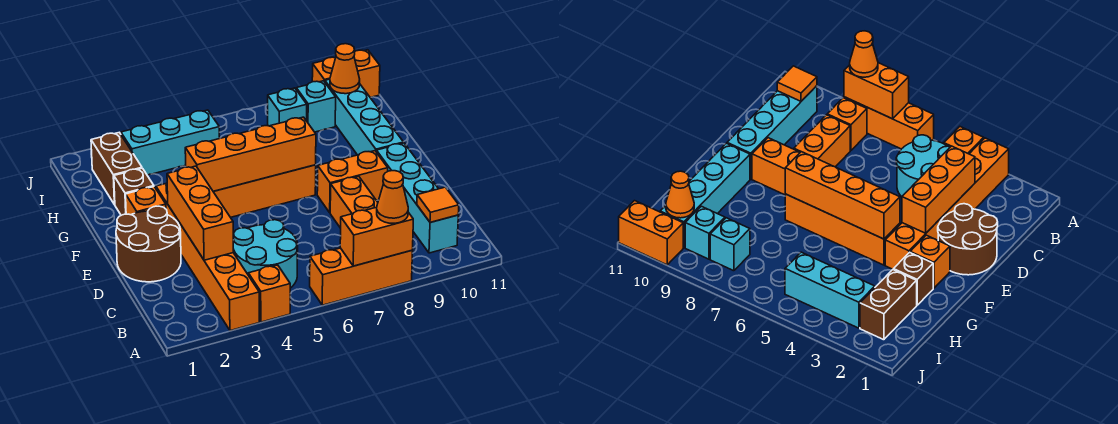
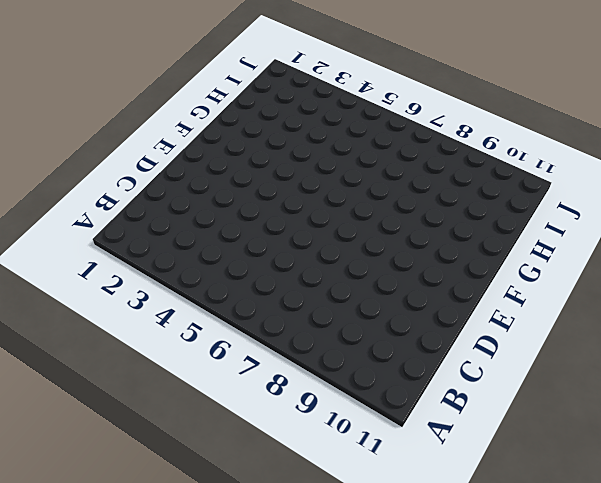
none -> orange brick A3:F3 level 1
none -> orange brick A4 level 1
none -> orange brick A6:A8 level 1

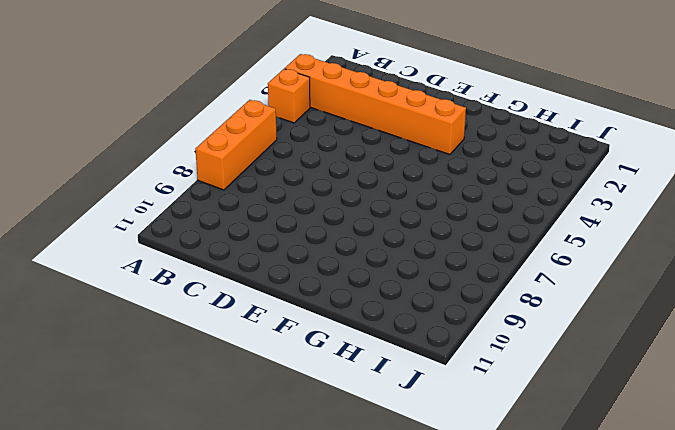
none -> cyan round brick B4:C5 level 1
none -> orange brick B8 level 1
none -> cyan brick B10:E10 level 1

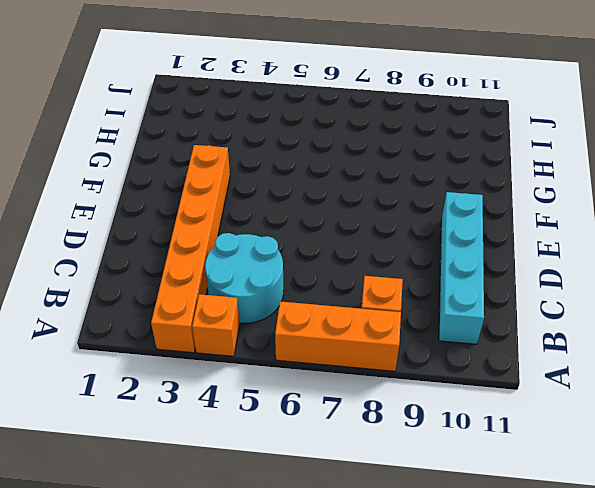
none -> orange brick C8:D8 level 1
none -> brown round brick D1:E2 level 1
none -> orange brick E8:E9 level 1

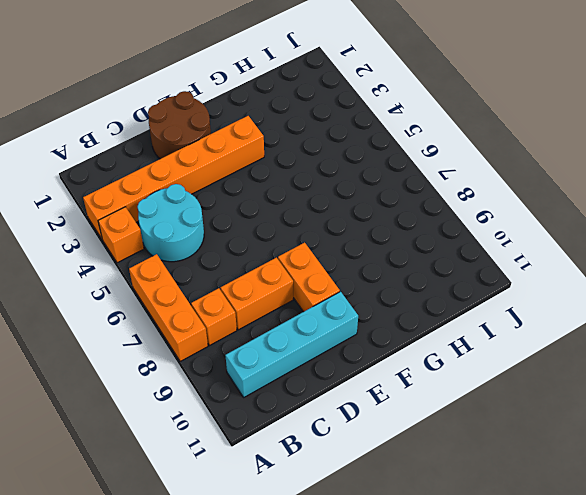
none -> orange brick F2 level 1
none -> orange brick F4:F7 level 1
none -> cyan brick F10:I10 level 1

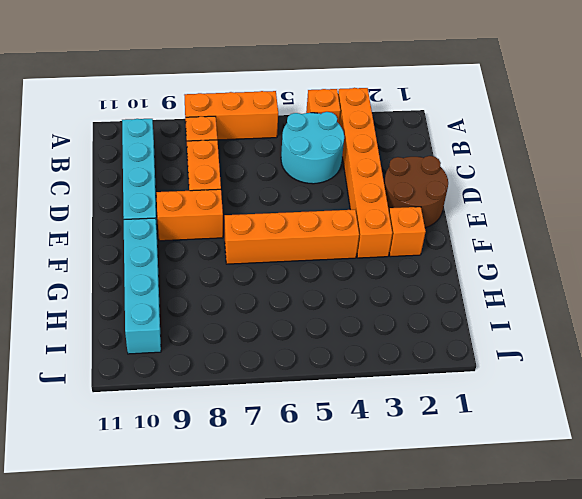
none -> brown brick G2 level 1
none -> brown brick H2:I2 level 1
none -> cyan brick I3:I5 level 1

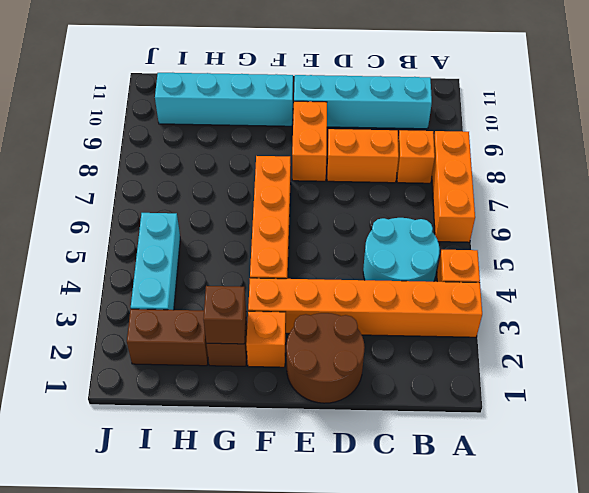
brown brick G2 level 2 -> none
none -> cyan brick I8 level 1
none -> cyan brick I9 level 1
none -> orange brick J10:J11 level 1

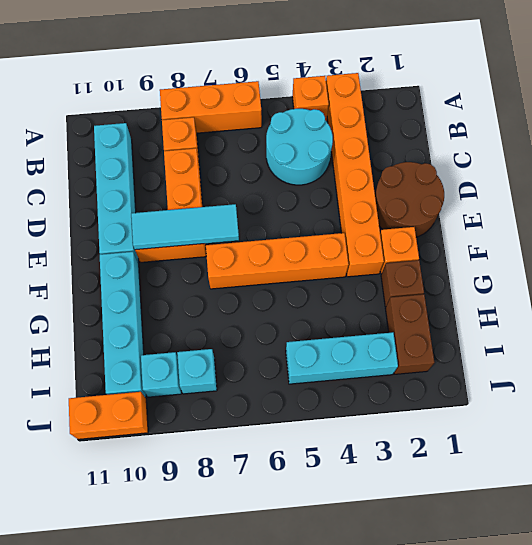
cyan tile E7:E9 level 2 -> none
none -> orange brick A7:A8 level 2
none -> orange tile B10 level 2
none -> orange brick C3:E3 level 2

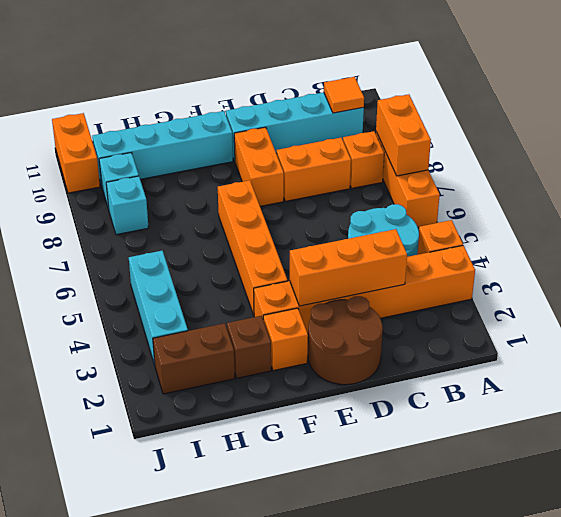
none -> orange brick F4:F7 level 2
none -> orange cone I10 level 2
none -> orange cone A8 level 3

